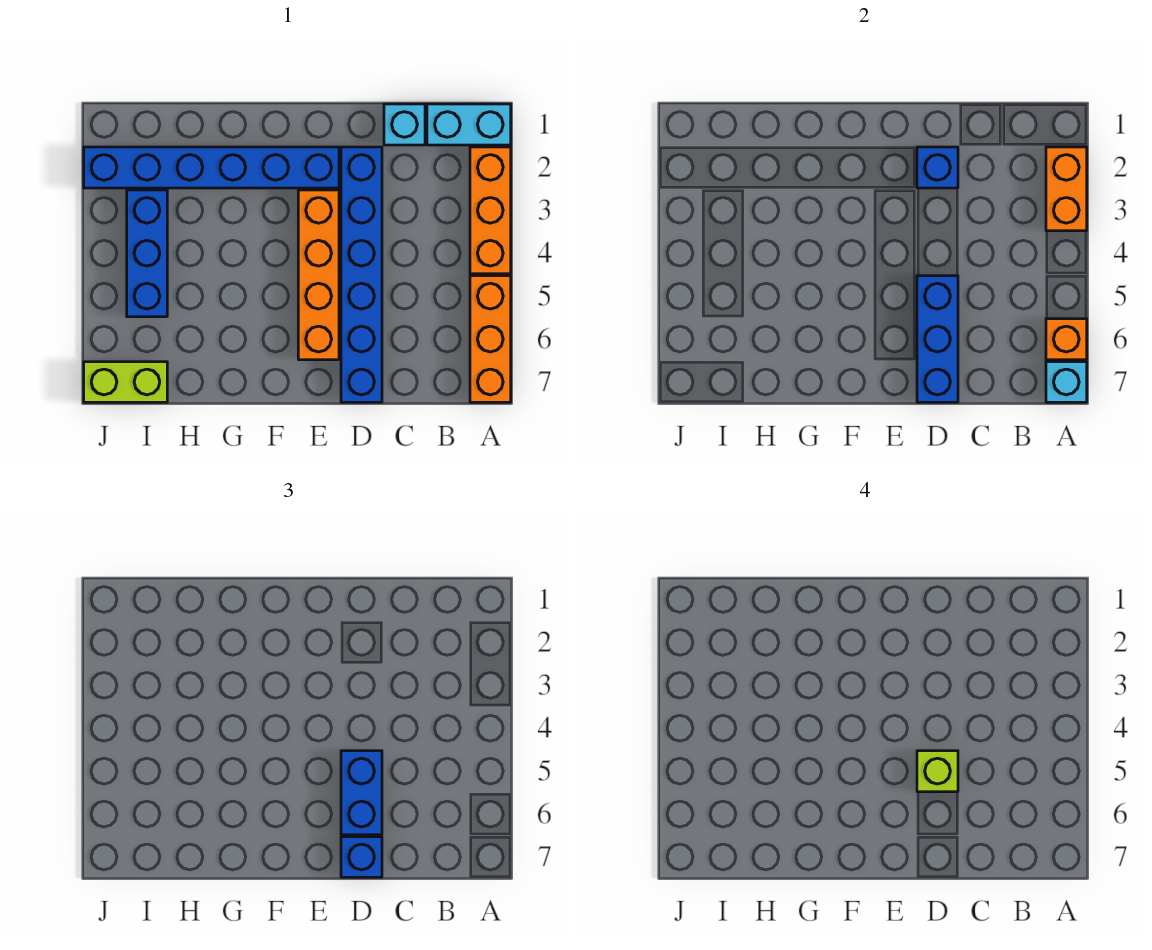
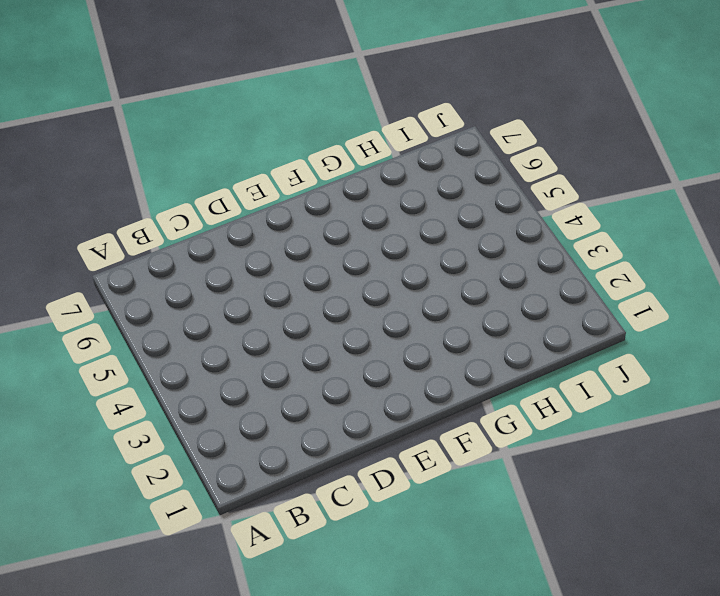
none -> cyan brick A1:B1 level 1
none -> orange brick A2:A4 level 1
none -> orange brick A5:A7 level 1

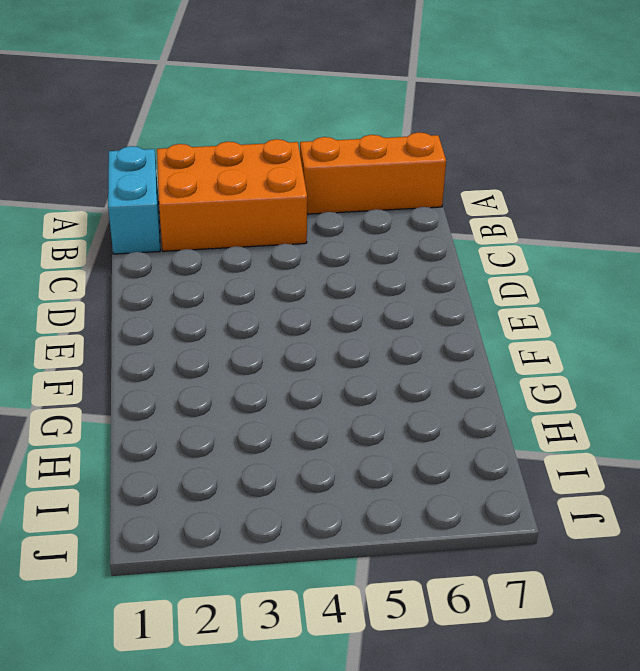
orange brick A2:B4 level 1 -> orange brick A2:A4 level 1
none -> cyan brick C1 level 1
none -> blue brick D2:D7 level 1
none -> blue brick E2:J2 level 1

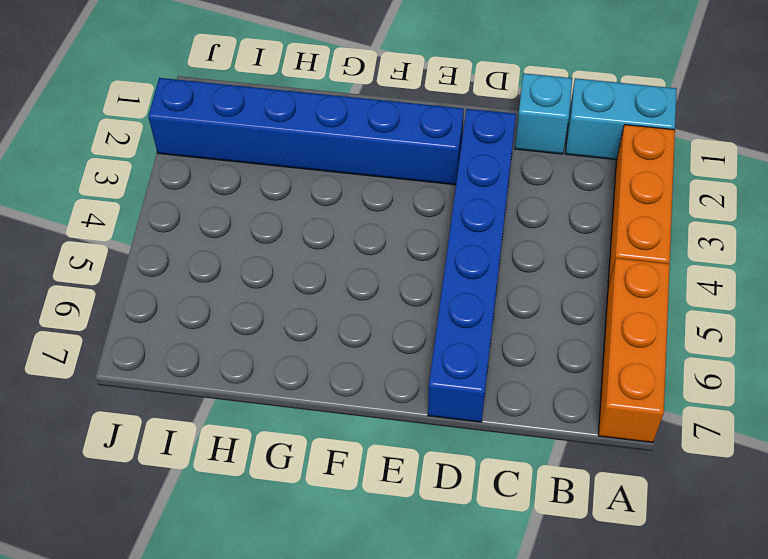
none -> orange brick E3:E6 level 1
none -> blue brick I3:I5 level 1
none -> lime brick I7:J7 level 1

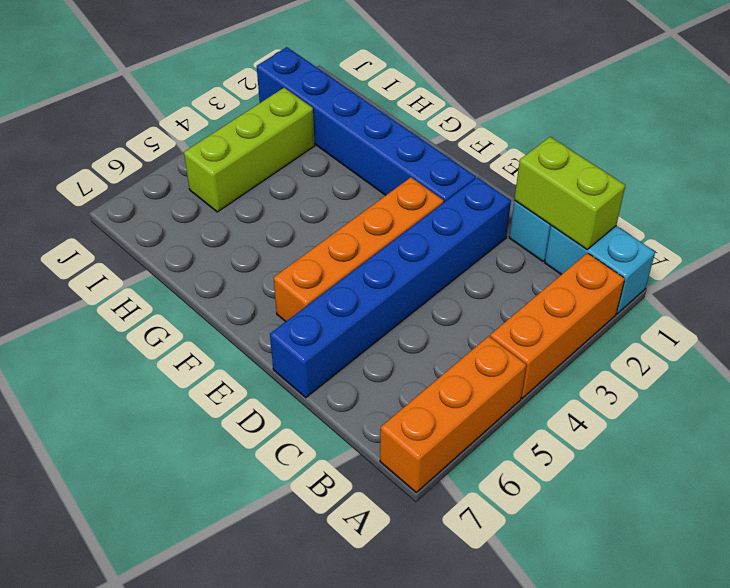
lime brick B1:C1 level 2 -> lime brick I7:J7 level 1
lime brick I3:I5 level 1 -> blue brick I3:I5 level 1
none -> orange brick A2:A3 level 2
none -> orange brick A6 level 2
none -> cyan brick A7 level 2

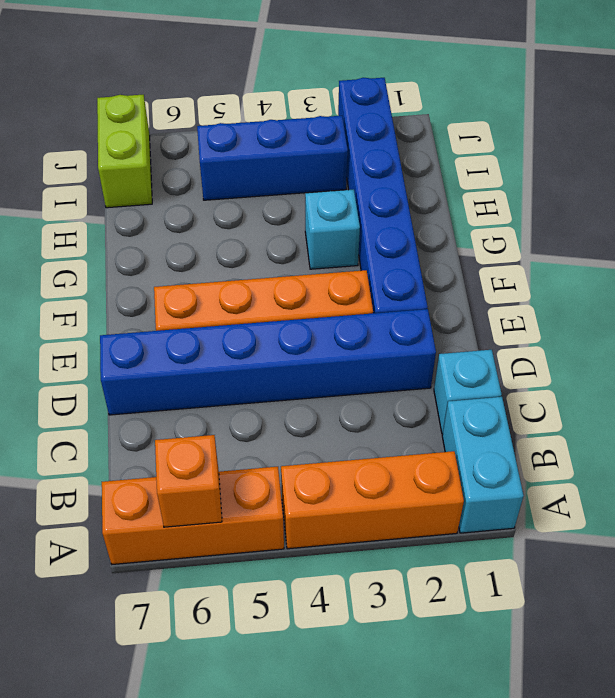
cyan brick G3 level 1 -> cyan brick A7 level 2
none -> orange brick A2:A3 level 2
none -> blue brick D2 level 2
none -> blue brick D5:D7 level 2

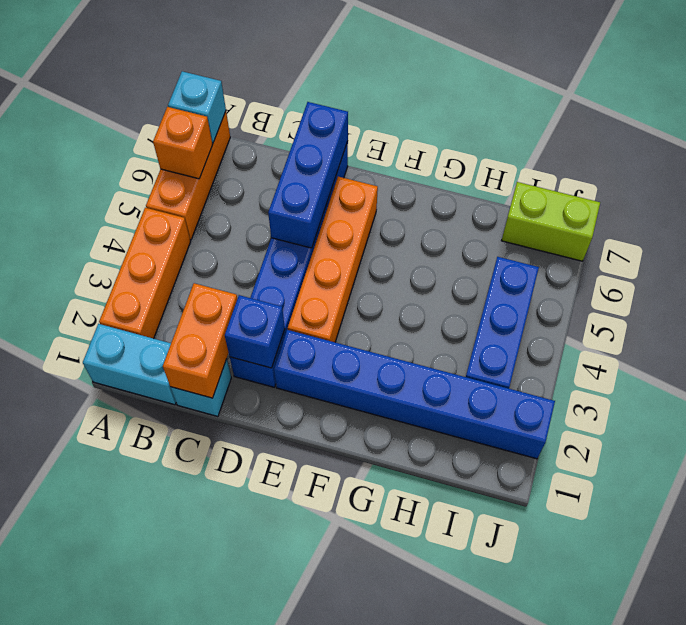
orange brick C1:C2 level 2 -> orange brick A2:A3 level 2
none -> blue brick D5:D6 level 3
none -> blue brick D7 level 3
none -> lime brick D5 level 4

